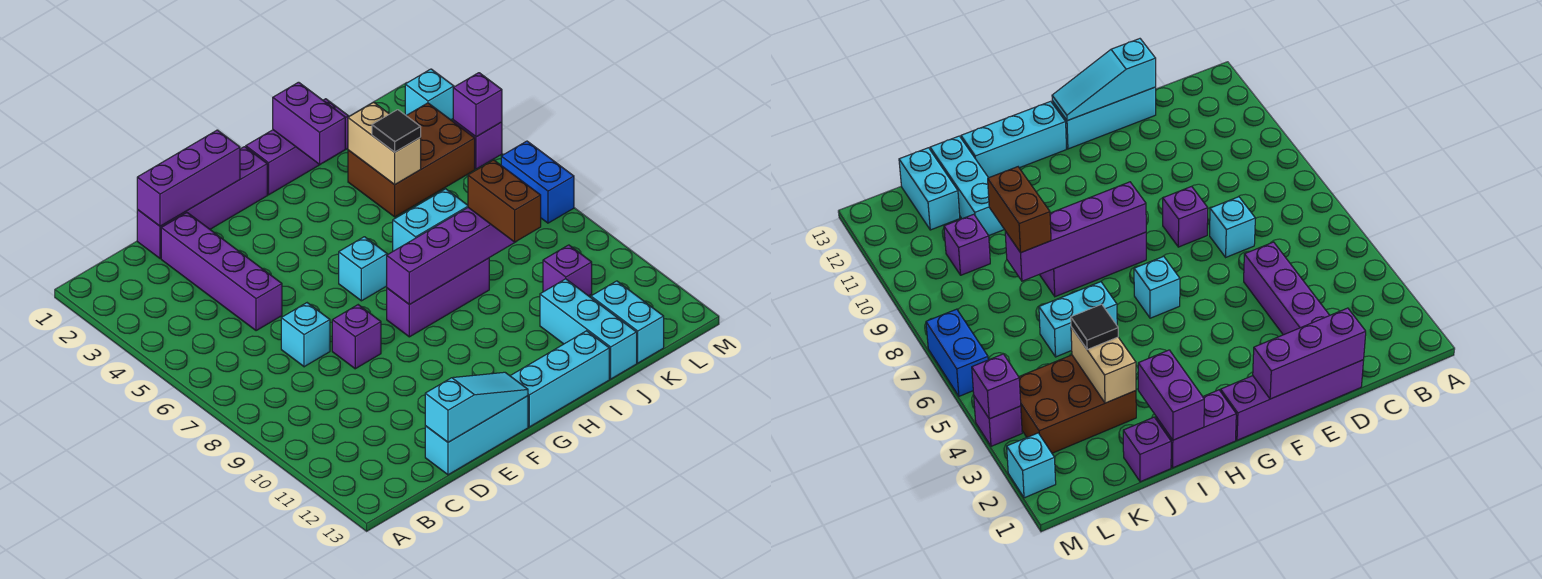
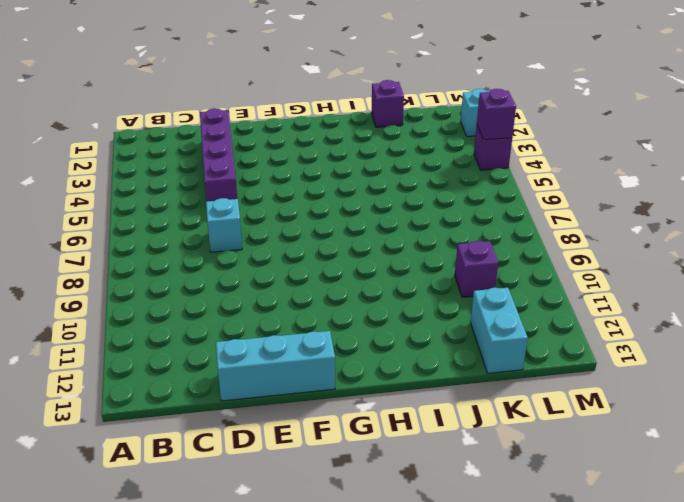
none -> purple brick D1:G1 level 1
none -> purple brick E8 level 1
none -> cyan brick G6 level 1

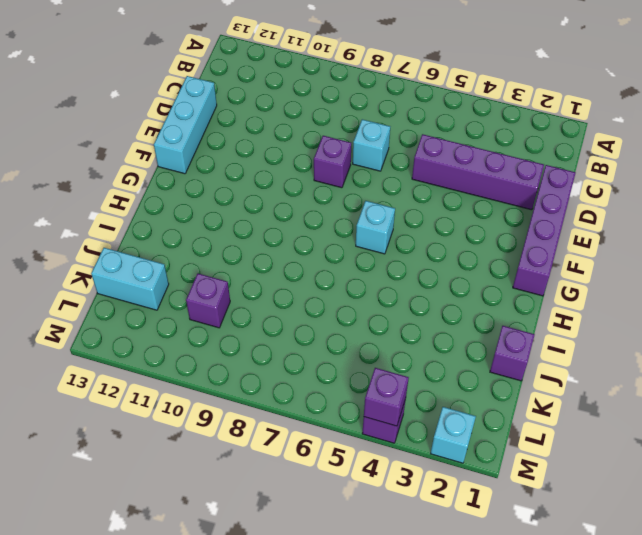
none -> purple brick G8:I8 level 1
none -> cyan brick G13:I13 level 1
none -> purple brick H1:I1 level 1

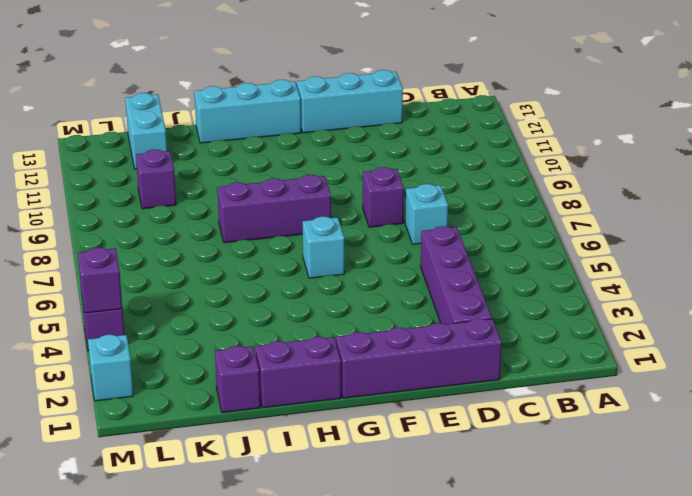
none -> cyan brick I6:J6 level 1
none -> brown brick J3:L4 level 1
none -> cyan brick J11:J13 level 1

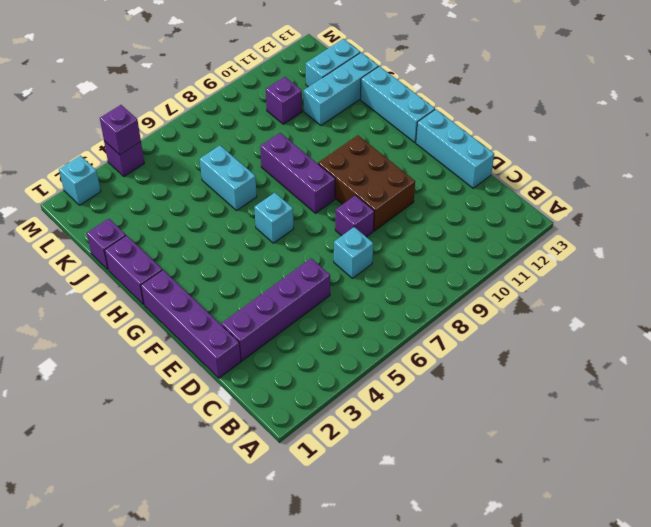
brown brick E9:G10 level 1 -> brown brick J3:L4 level 1
none -> blue brick M6:M7 level 1
none -> purple brick D1:F1 level 2
none -> cyan slope D13:F13 level 2 top D

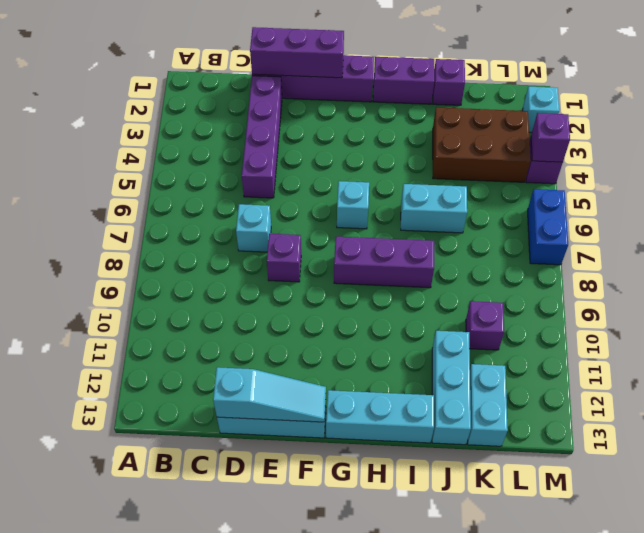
none -> purple brick G8:J8 level 2
none -> purple brick I1:I2 level 2
none -> tan brick J3:J4 level 2

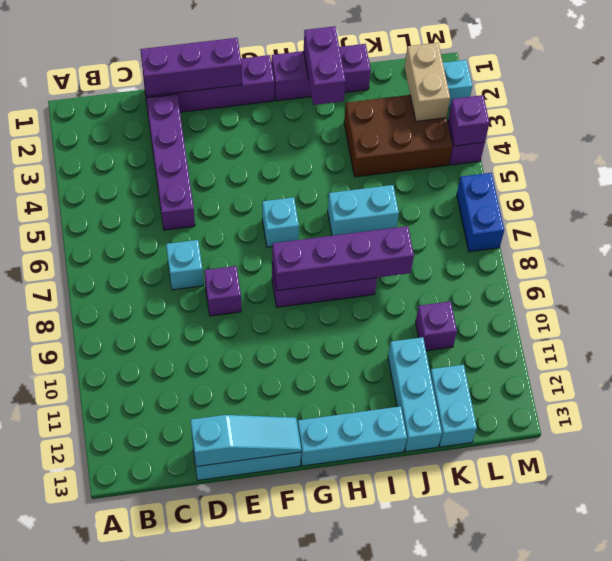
tan brick L2:L3 level 2 -> tan brick J3:J4 level 2
none -> black tile J4 level 3
none -> brown brick J8:J9 level 3

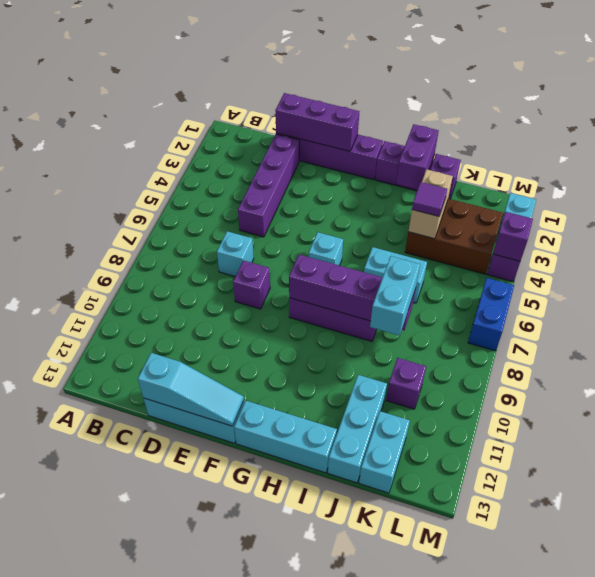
purple tile J4 level 3 -> black tile J4 level 3
cyan brick J8:J9 level 3 -> brown brick J8:J9 level 3

